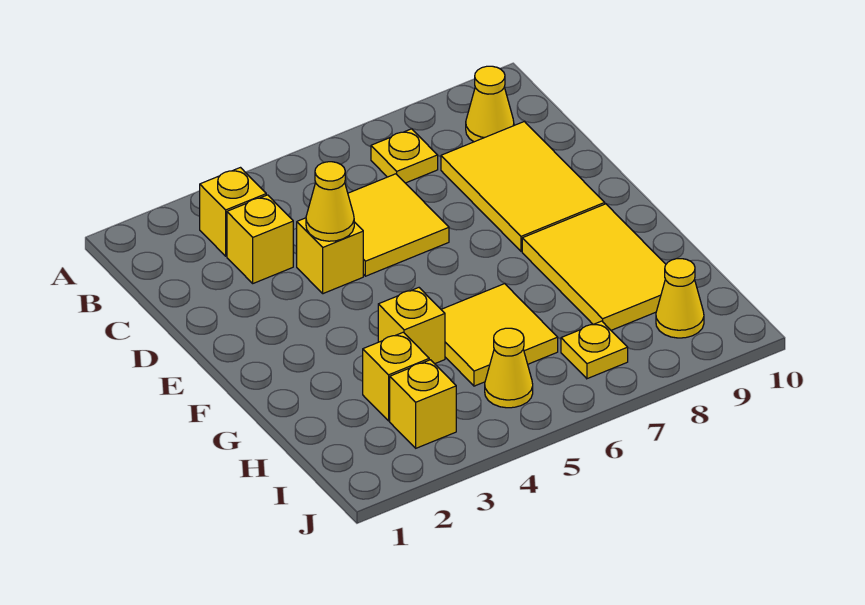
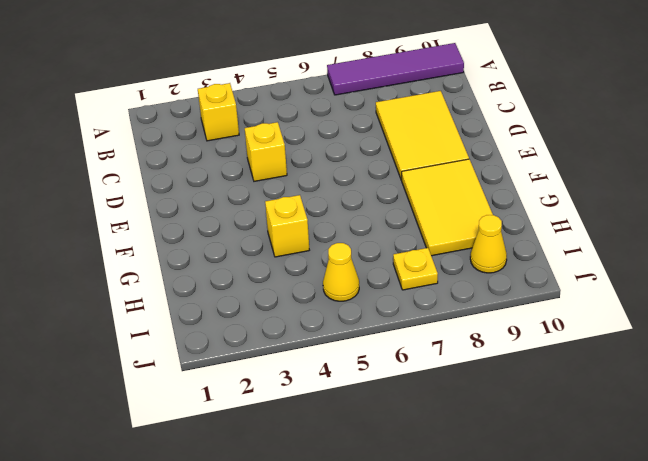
purple tile A7:A10 level 1 -> none
none -> yellow plate B7 level 1
none -> yellow cone B9 level 1
none -> yellow brick C3 level 1

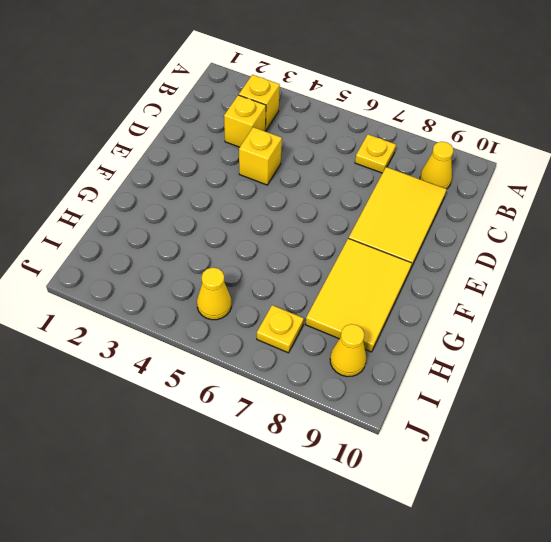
none -> yellow tile C5:D6 level 1
none -> yellow brick G4 level 1
none -> yellow tile G5:H6 level 1

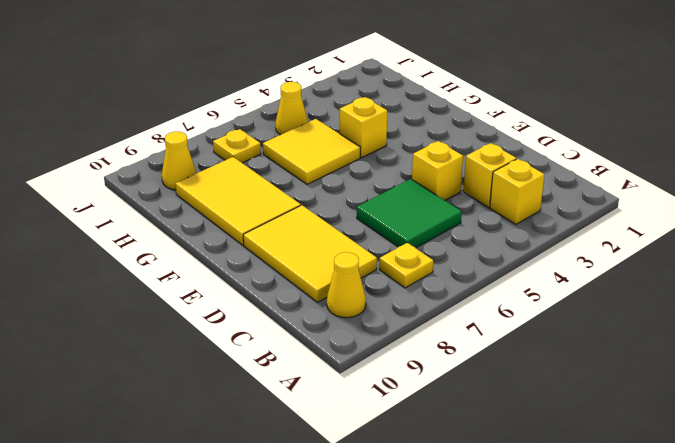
green tile C5:D6 level 1 -> yellow tile C5:D6 level 1
none -> yellow brick H3 level 1
none -> yellow brick I3 level 1
none -> yellow cone D4 level 2

